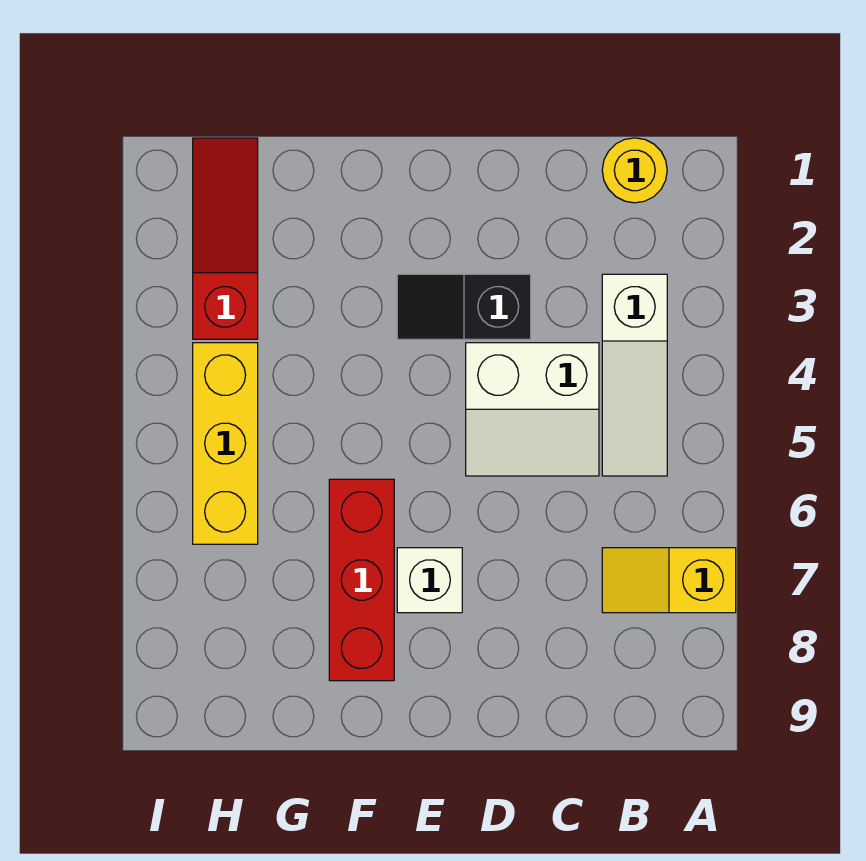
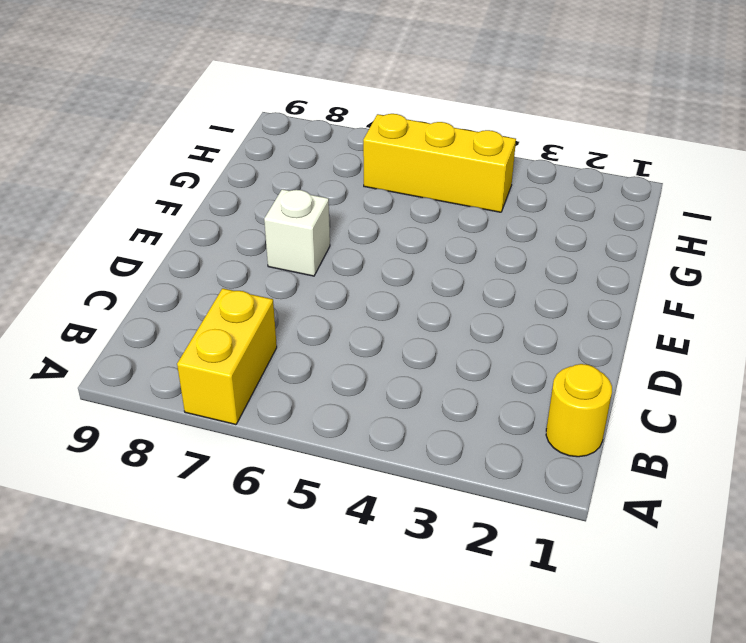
yellow brick A7:B7 level 1 -> yellow slope A7:B7 level 1 top A
none -> white slope B3:B5 level 1 top 3
none -> white slope C4:D5 level 1 top 4

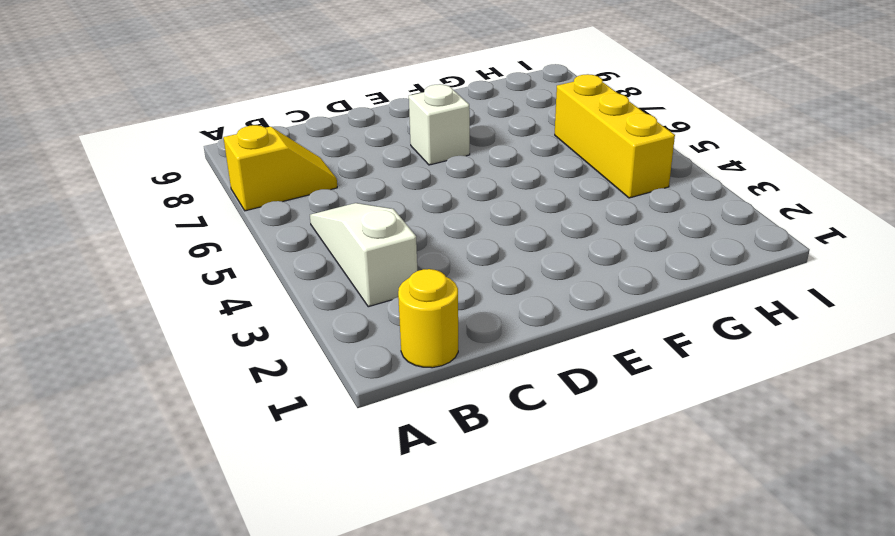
none -> white slope C4:D5 level 1 top 4
none -> black slope D3:E3 level 1 top D

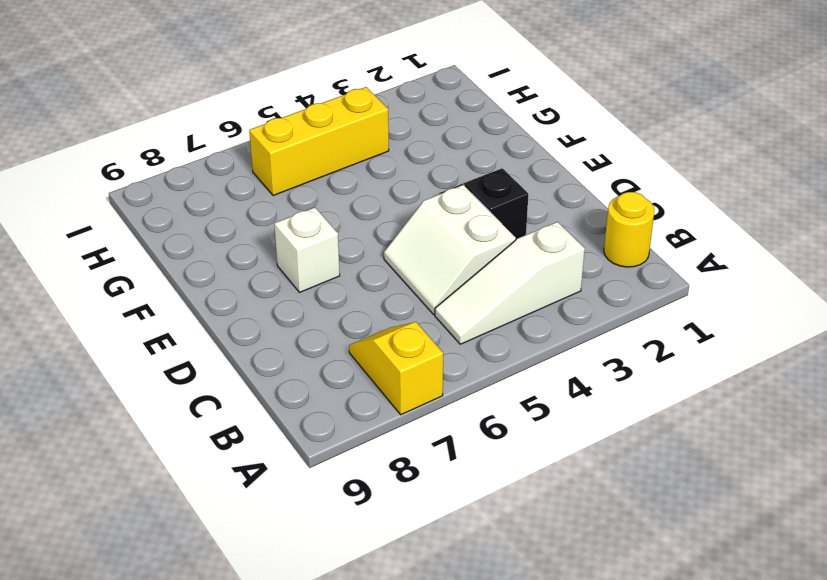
none -> red brick F6:F8 level 1
none -> red slope H1:H3 level 1 top 3

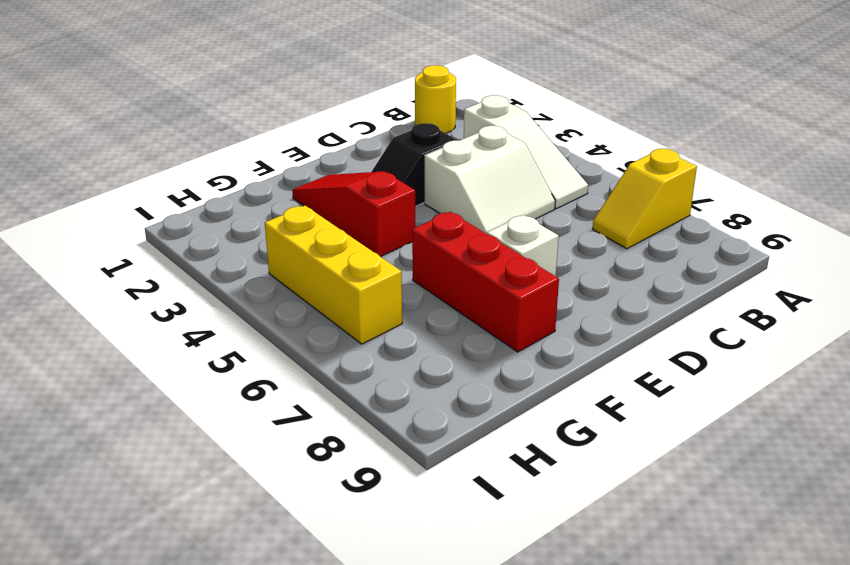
red slope F2:F4 level 1 top 4 -> red slope H1:H3 level 1 top 3

